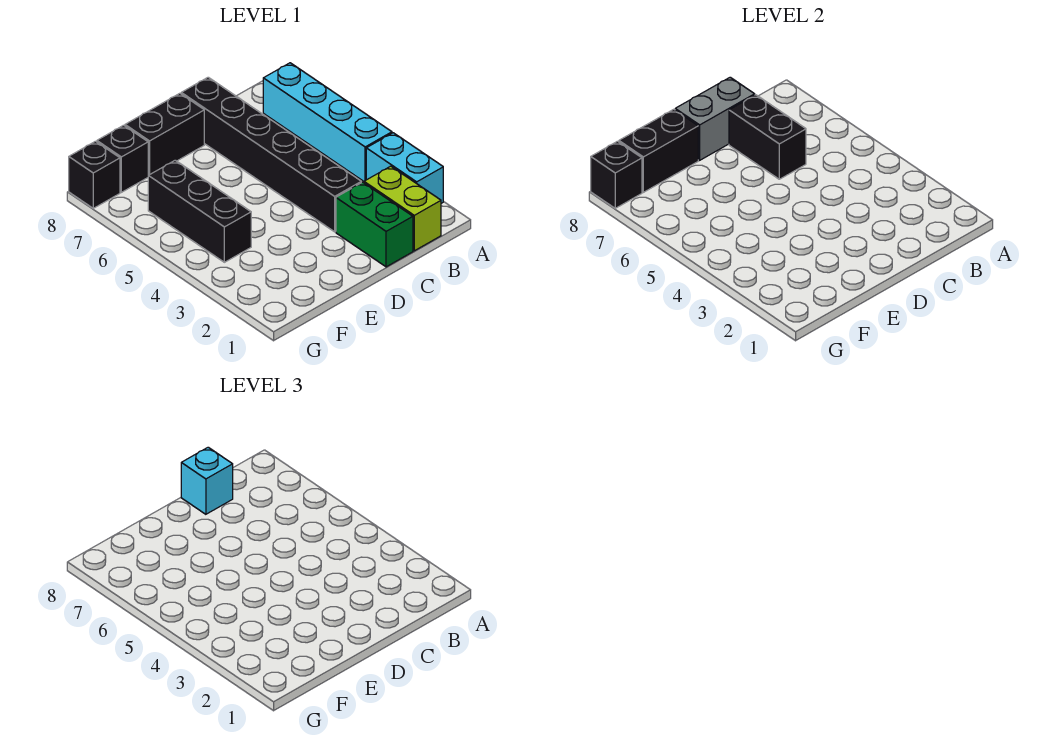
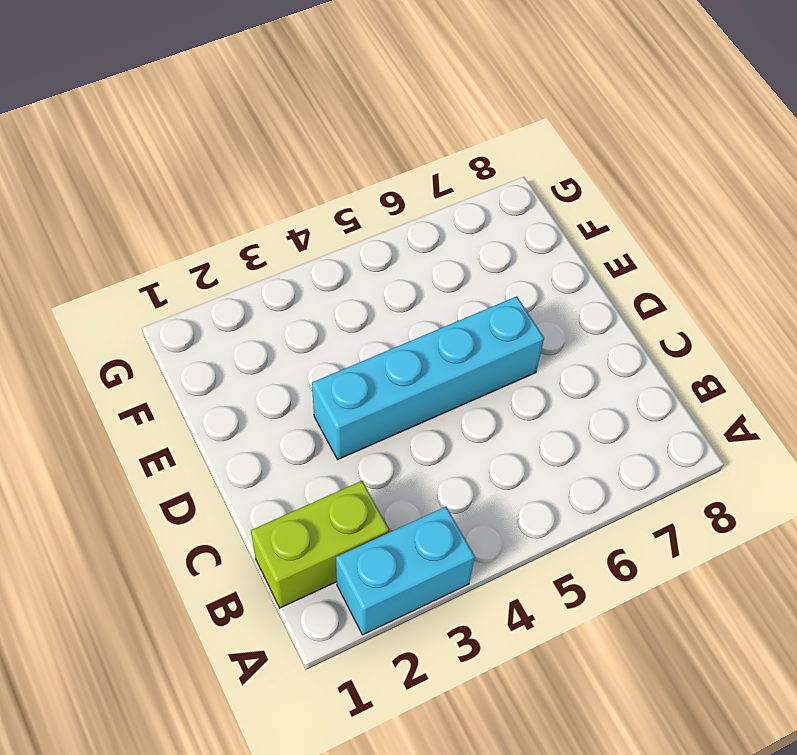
cyan brick D3:D6 level 1 -> cyan brick A4:A7 level 1
none -> green brick C1:C2 level 1
none -> black brick C3:C8 level 1
none -> black brick D8:E8 level 1

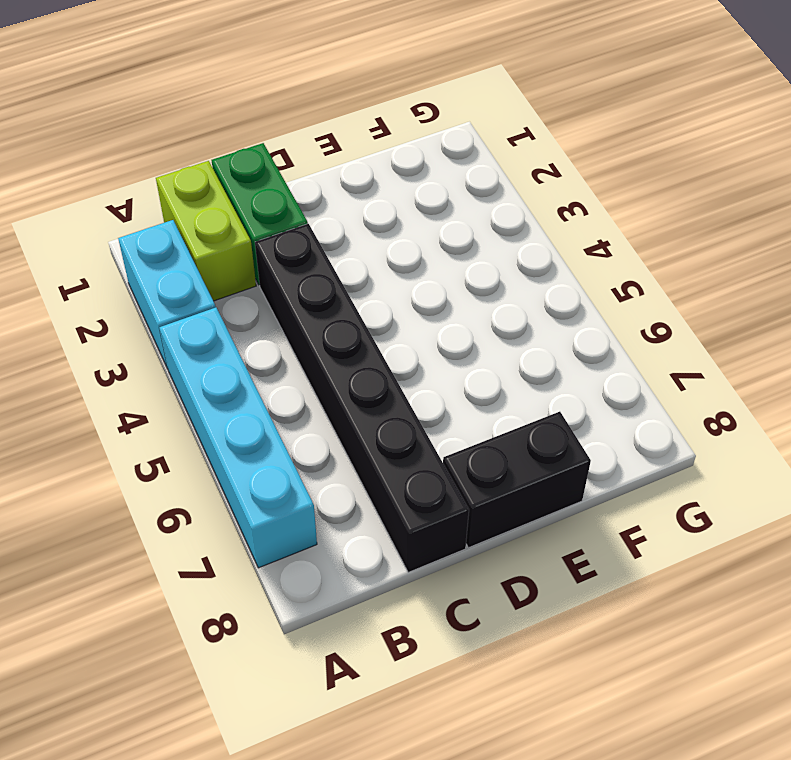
none -> black brick F4:F6 level 1
none -> black brick F8 level 1
none -> black brick G8 level 1

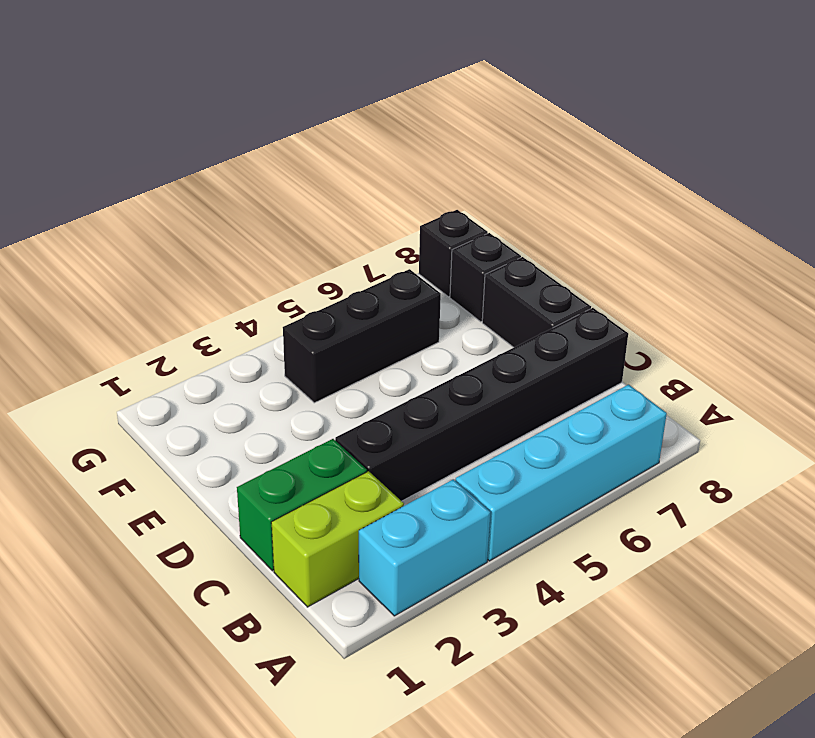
none -> black brick C6:C7 level 2
none -> grey brick C8:D8 level 2
none -> black brick E8:F8 level 2

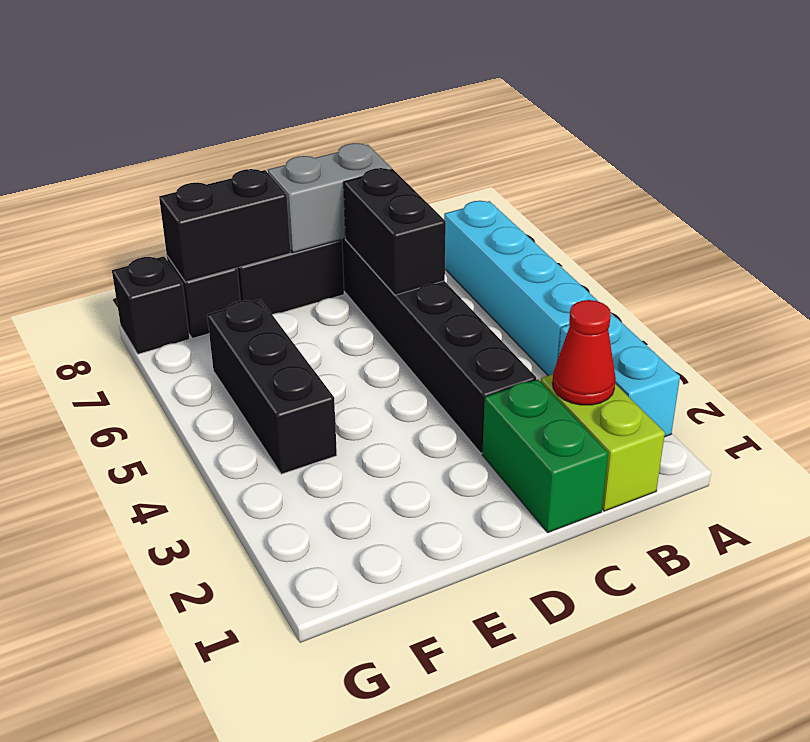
red cone B2 level 2 -> none
none -> black brick G8 level 2
none -> cyan brick C8 level 3

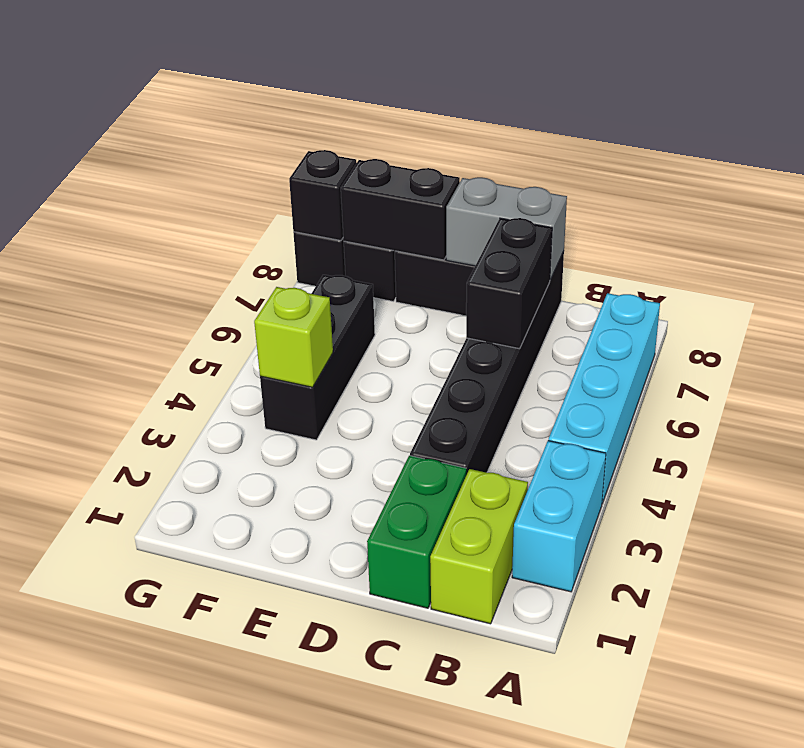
lime brick F4 level 2 -> none
none -> cyan brick C8 level 3

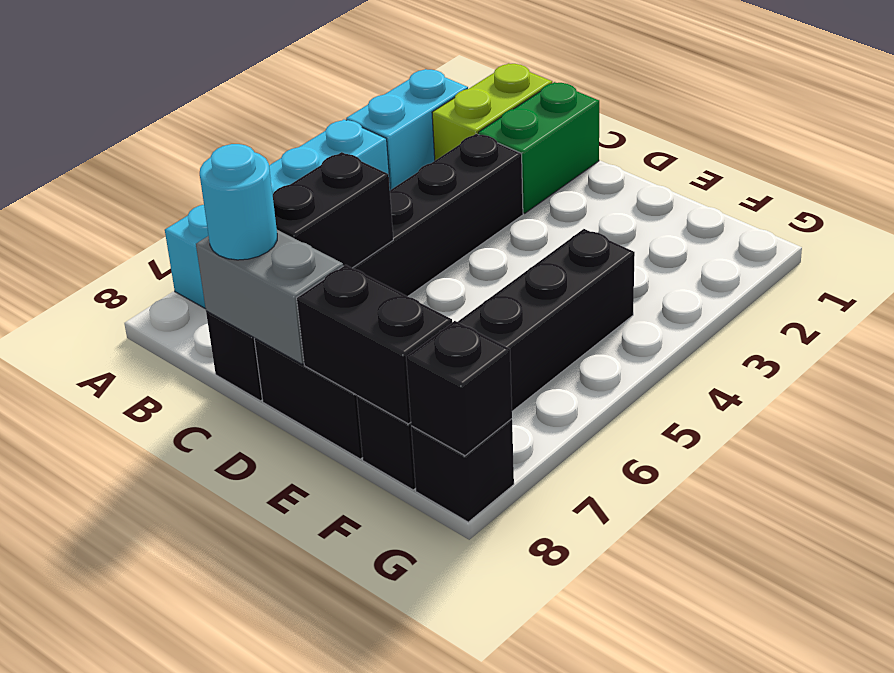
cyan round brick C8 level 3 -> cyan brick C8 level 3

